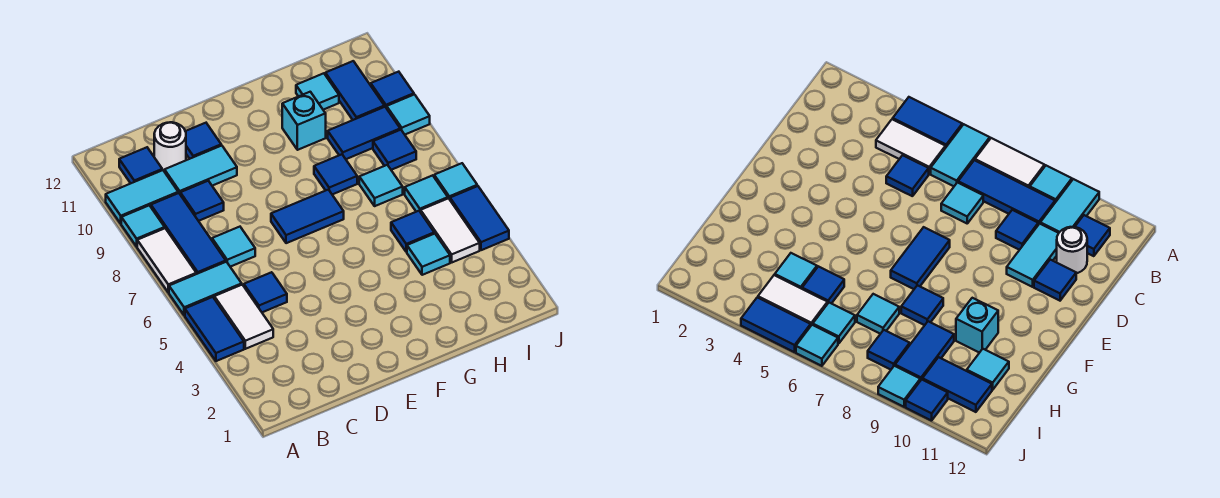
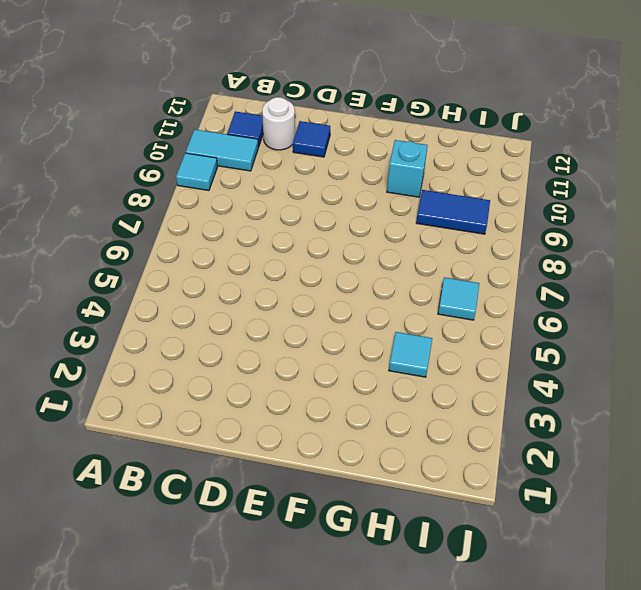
none -> blue tile A4:A5 level 1
none -> cyan tile A6:B6 level 1
none -> white tile A7:A8 level 1
none -> white tile B4:B5 level 1

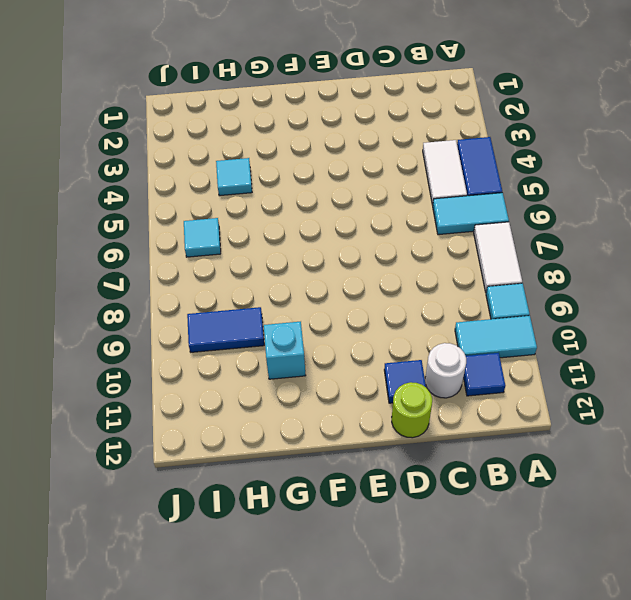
lime round brick D12 level 1 -> none
none -> blue tile B7:B9 level 1
none -> blue tile C5 level 1
none -> cyan tile C7 level 1
none -> blue tile C9 level 1

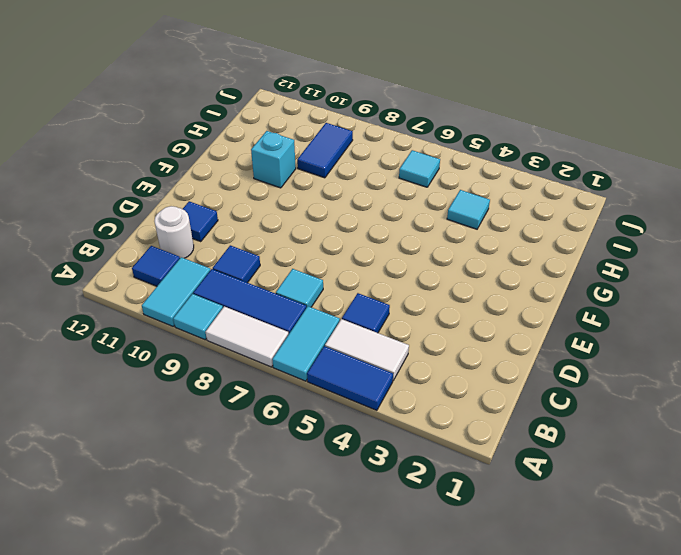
none -> cyan tile C10:D10 level 1
none -> blue tile E7:F7 level 1
none -> blue tile G8 level 1
none -> blue tile H5 level 1

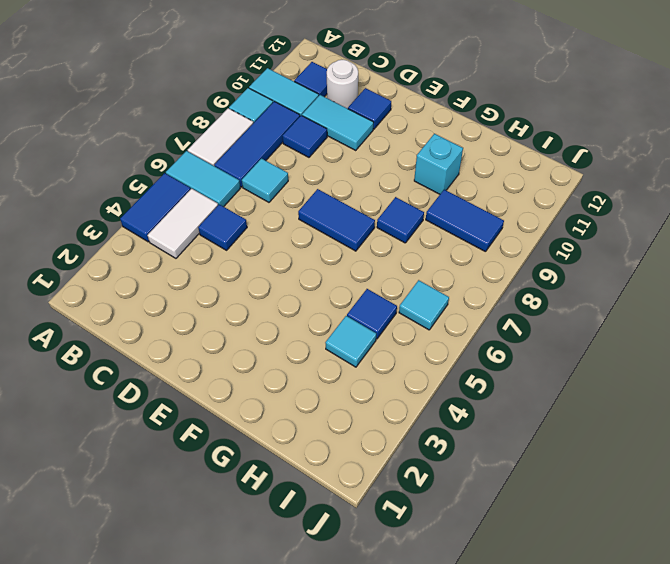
none -> cyan tile H7 level 1
none -> cyan tile H11 level 1
none -> white tile I4:I5 level 1
none -> blue tile I8 level 1

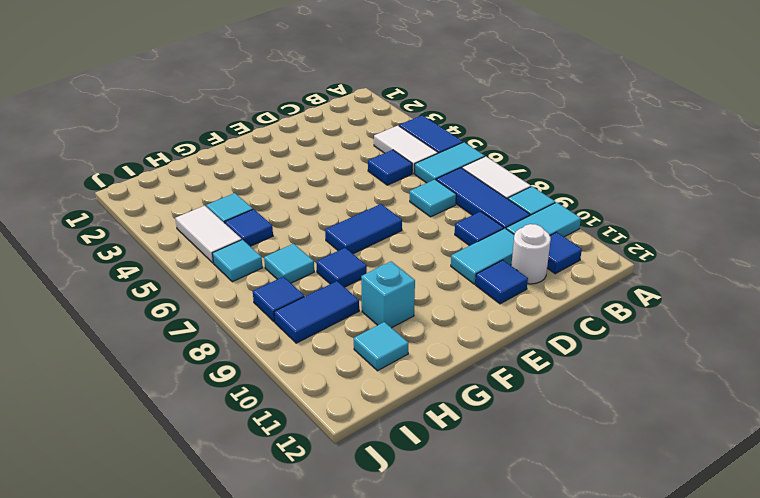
none -> blue tile I10:I11 level 1
none -> blue tile J4:J5 level 1
none -> cyan tile J6 level 1
none -> cyan tile J9 level 1

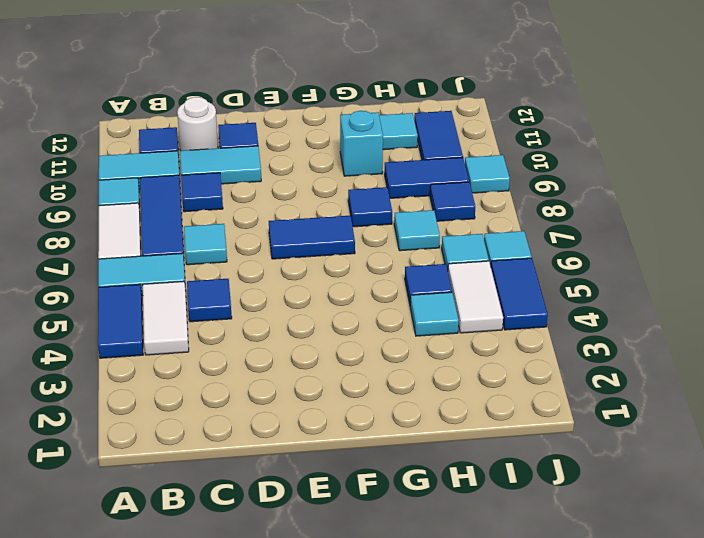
none -> blue tile J10 level 1

